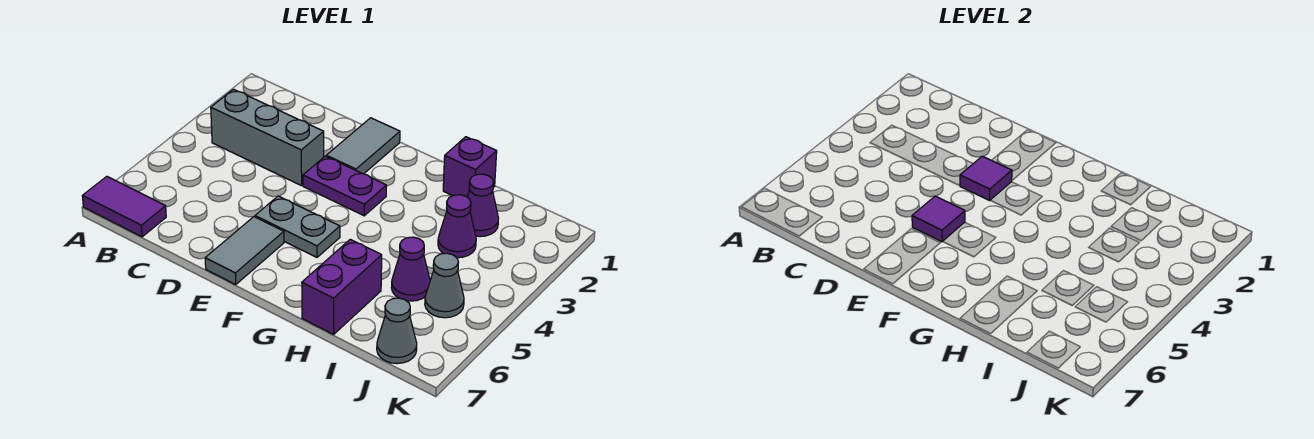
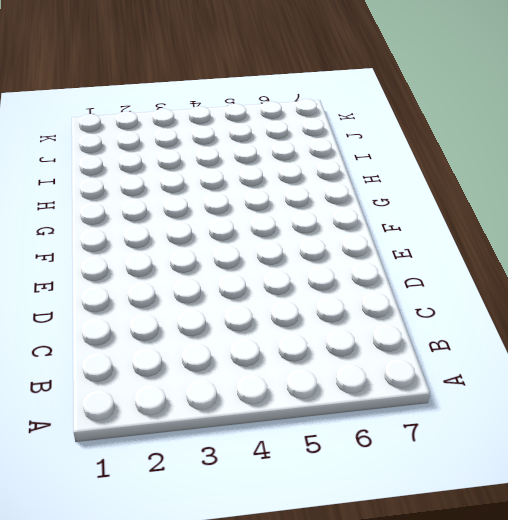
none -> purple tile A7:B7 level 1
none -> grey brick B3:D3 level 1
none -> grey tile E1:E2 level 1

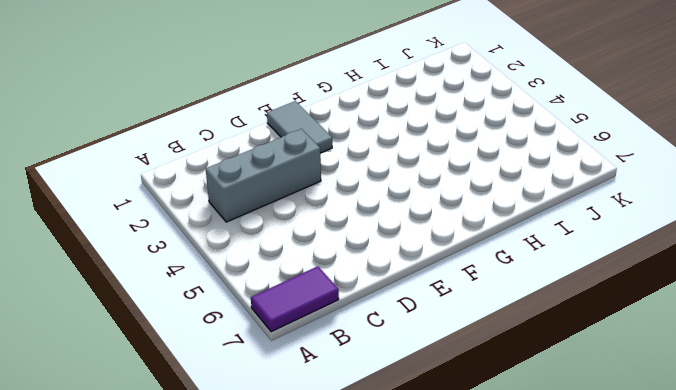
none -> purple plate E3:F3 level 1
none -> grey plate E5:F5 level 1
none -> grey tile E6:E7 level 1

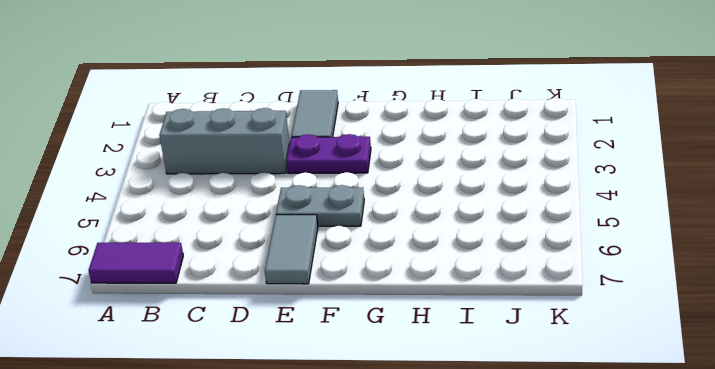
none -> purple brick H1 level 1
none -> purple brick H6:H7 level 1
none -> purple cone I2 level 1

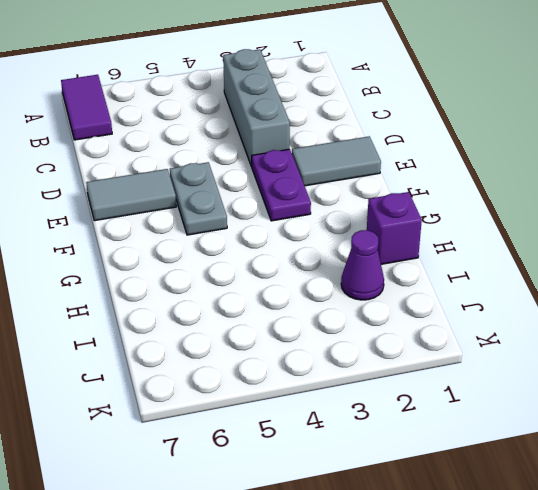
none -> purple brick H6:H7 level 1
none -> purple cone I3 level 1
none -> purple cone I5 level 1

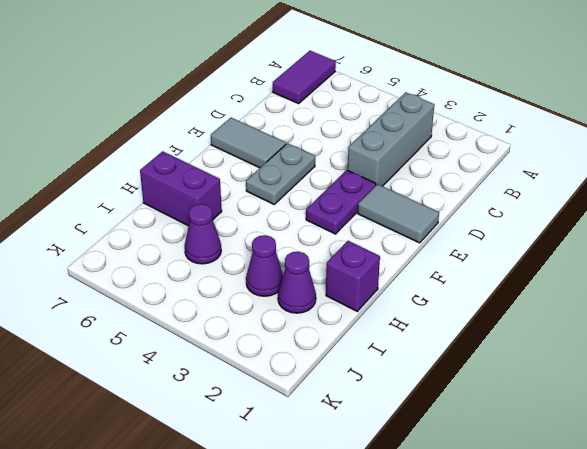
none -> grey cone J5 level 1
none -> grey cone J7 level 1
none -> purple tile E3 level 2

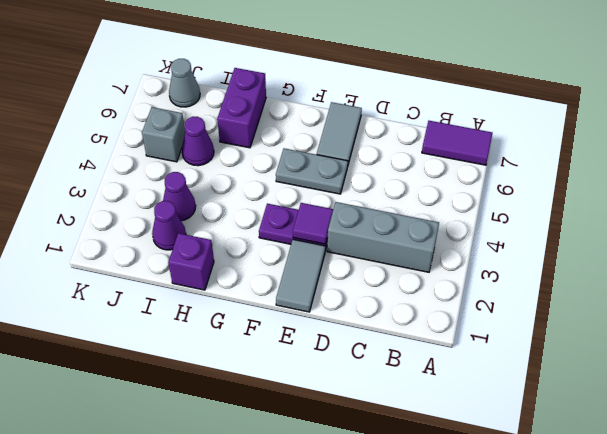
grey brick J5 level 1 -> grey cone J5 level 1
none -> purple tile E5 level 2

